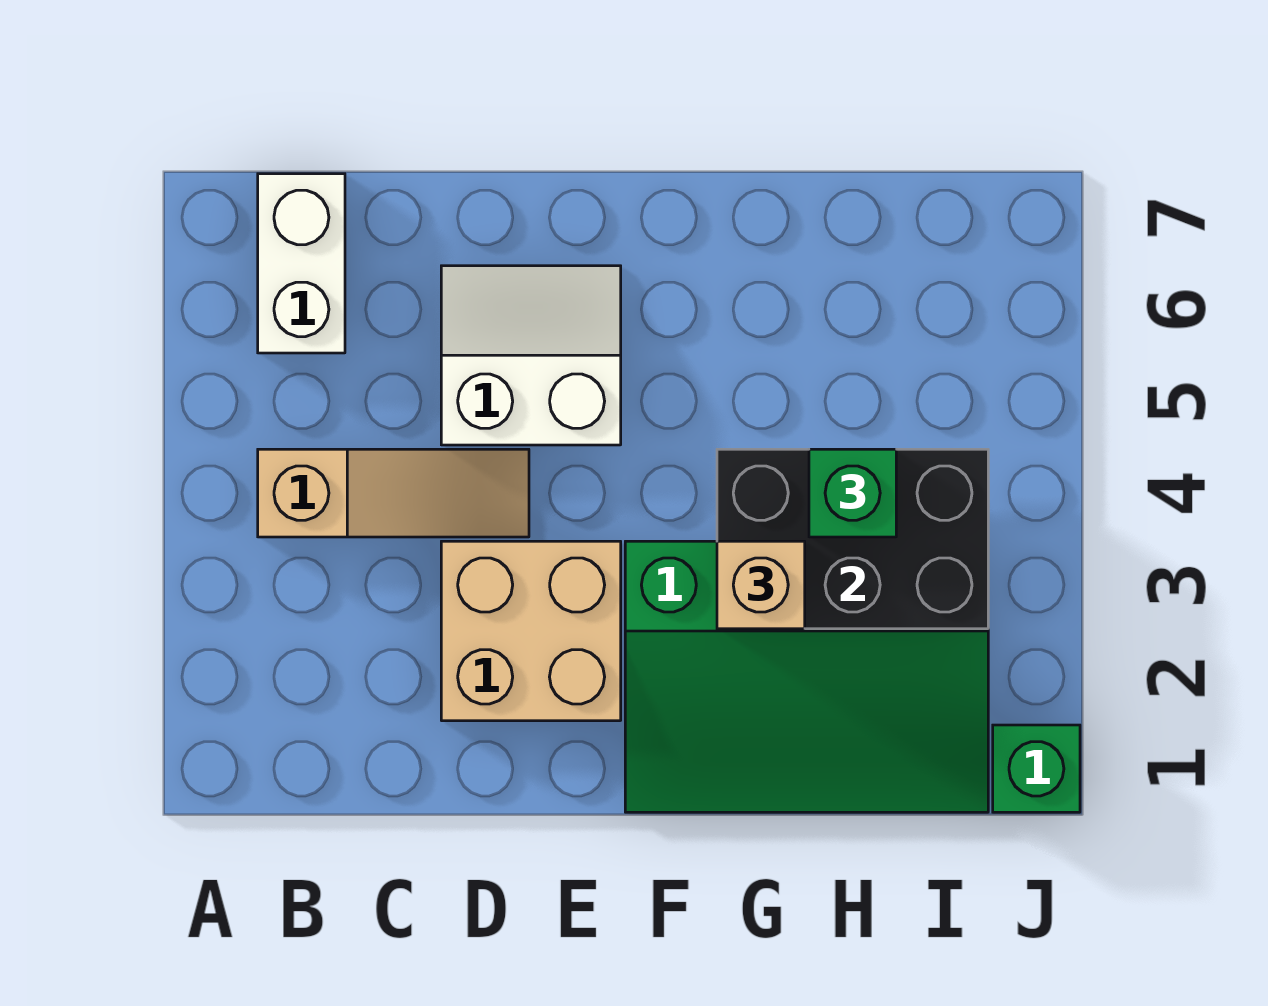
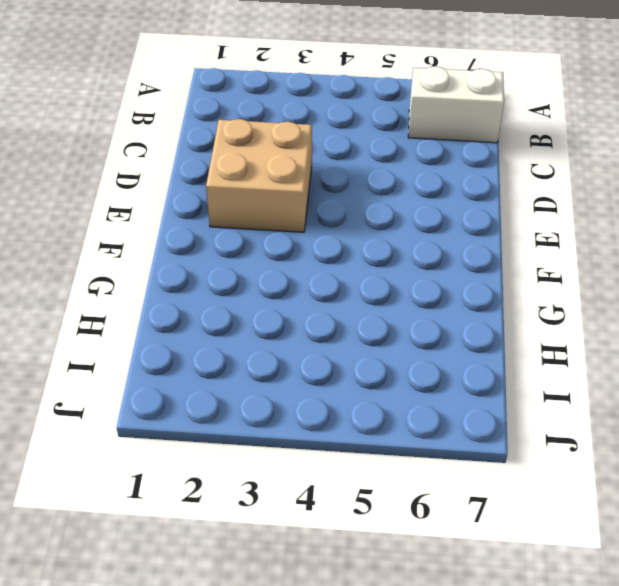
none -> tan slope B4:D4 level 1 top B
none -> white slope D5:E6 level 1 top 5

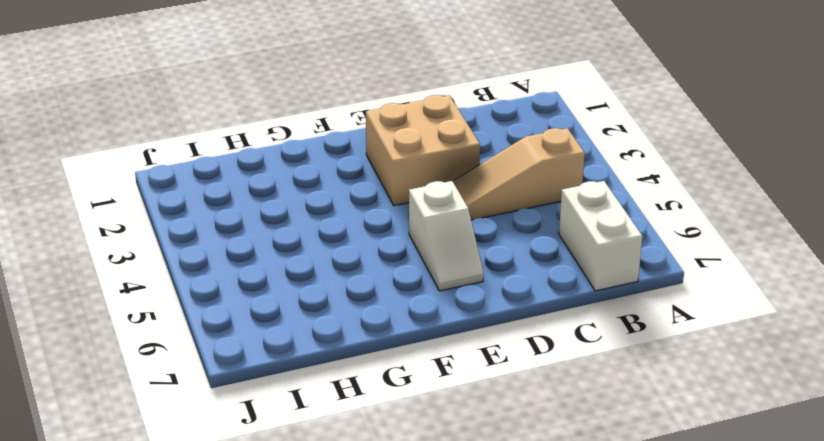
white slope E5:E6 level 1 top 5 -> white slope D5:E6 level 1 top 5
none -> green slope F1:I3 level 1 top 3
none -> green brick J1 level 1

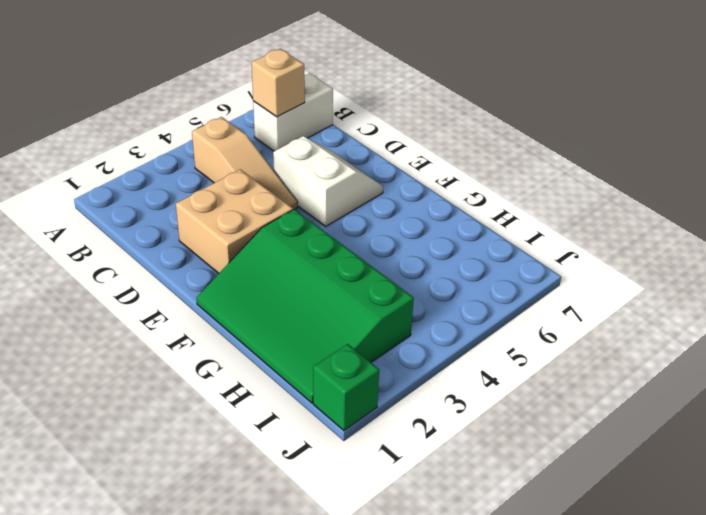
tan brick B6 level 2 -> tan brick G3 level 3
none -> black brick G3:I4 level 2
none -> green brick H4 level 3

